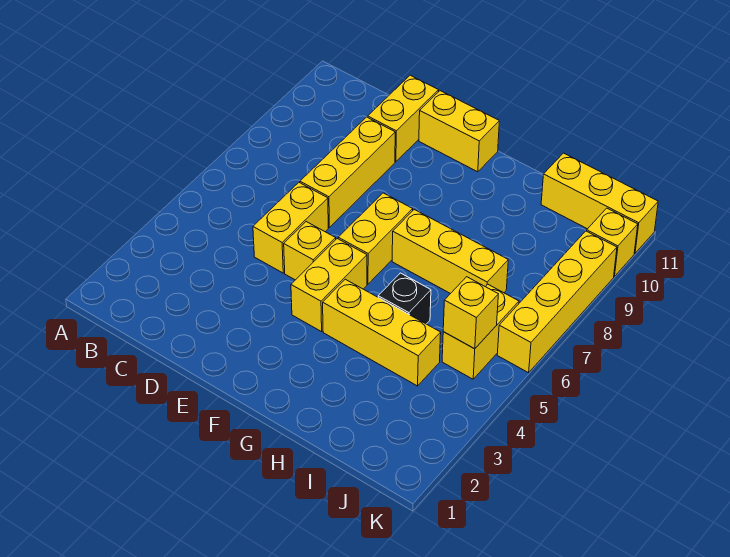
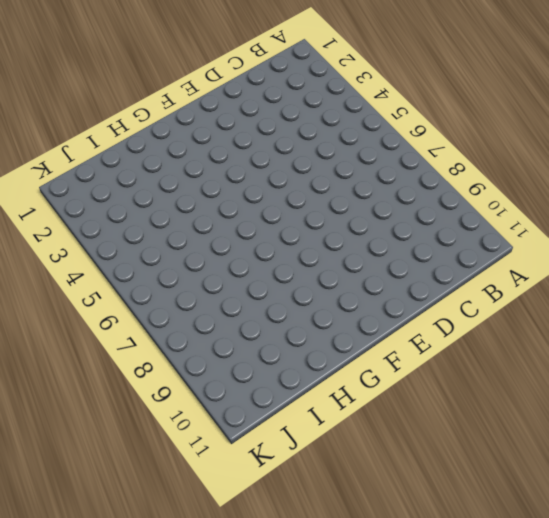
none -> yellow brick D5:D6 level 1
none -> yellow brick D7:D9 level 1
none -> yellow brick D10:D11 level 1

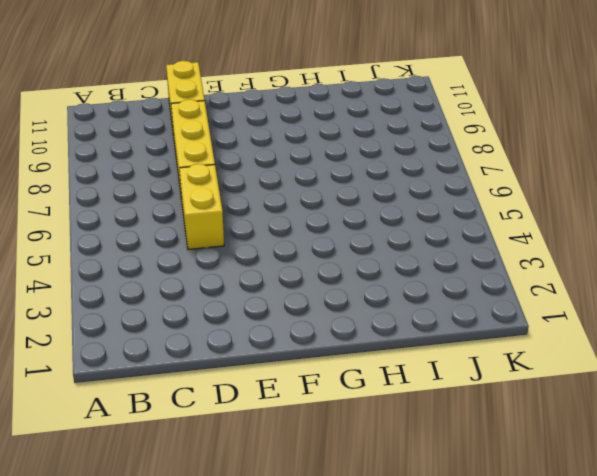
none -> yellow brick E5 level 1
none -> yellow brick E11:F11 level 1
none -> yellow brick F4:F5 level 1

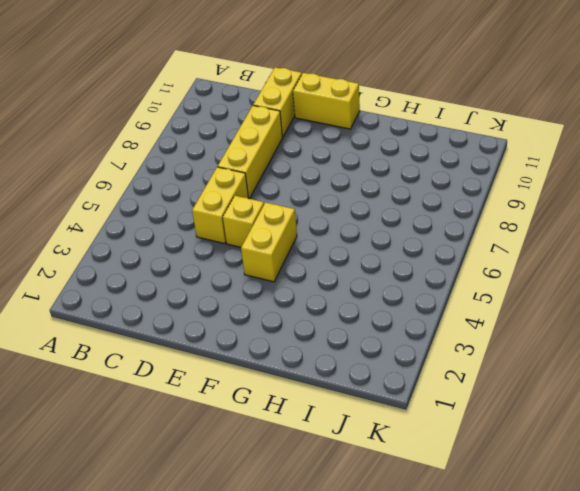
none -> yellow brick F6:F7 level 1
none -> yellow brick G4:I4 level 1
none -> yellow brick G7:I7 level 1

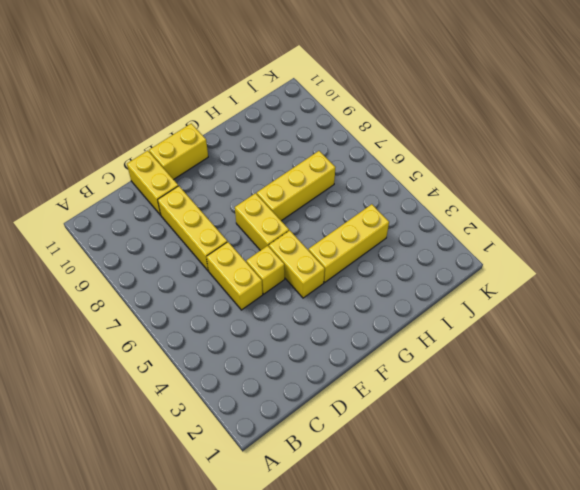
none -> black brick H5 level 1
none -> yellow brick I11:K11 level 1
none -> yellow brick J5:J6 level 1

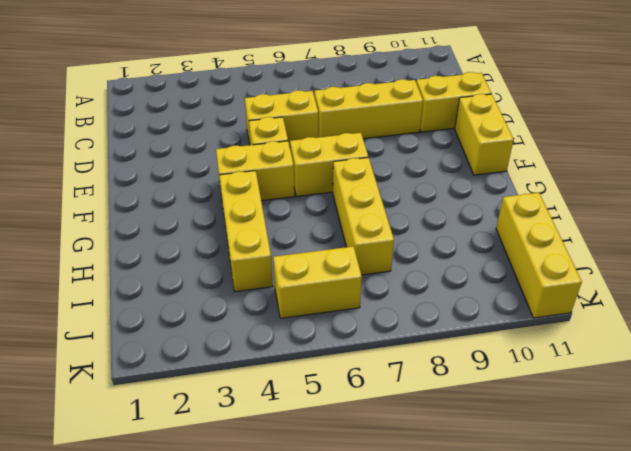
none -> black brick H5 level 1
none -> yellow brick K6:K9 level 1
none -> yellow brick K10 level 1

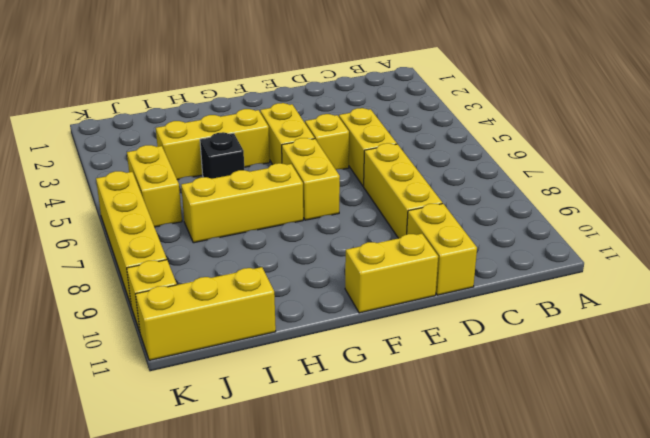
none -> yellow brick J5 level 2

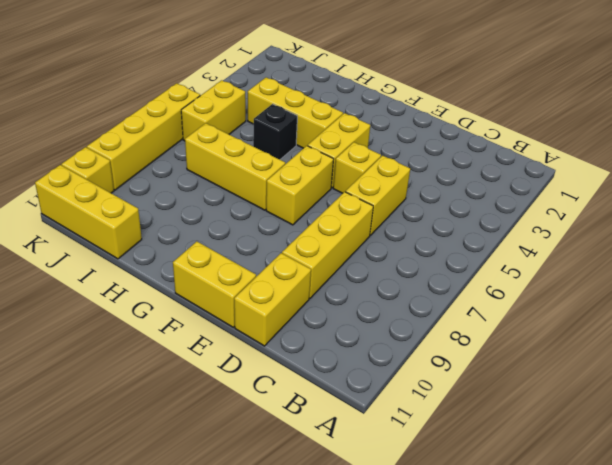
none -> yellow brick J5 level 2

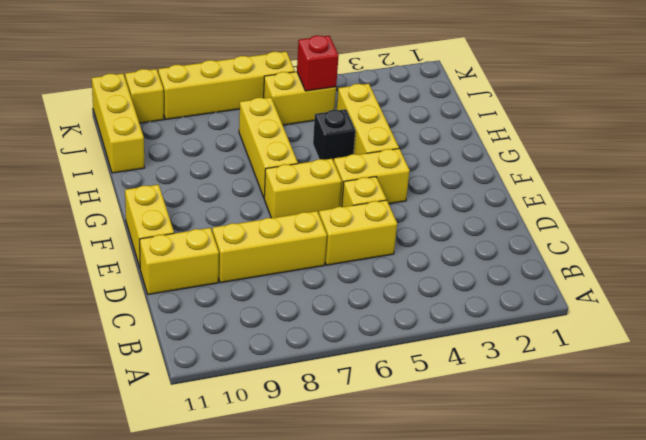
red brick J5 level 2 -> yellow brick J5 level 2

